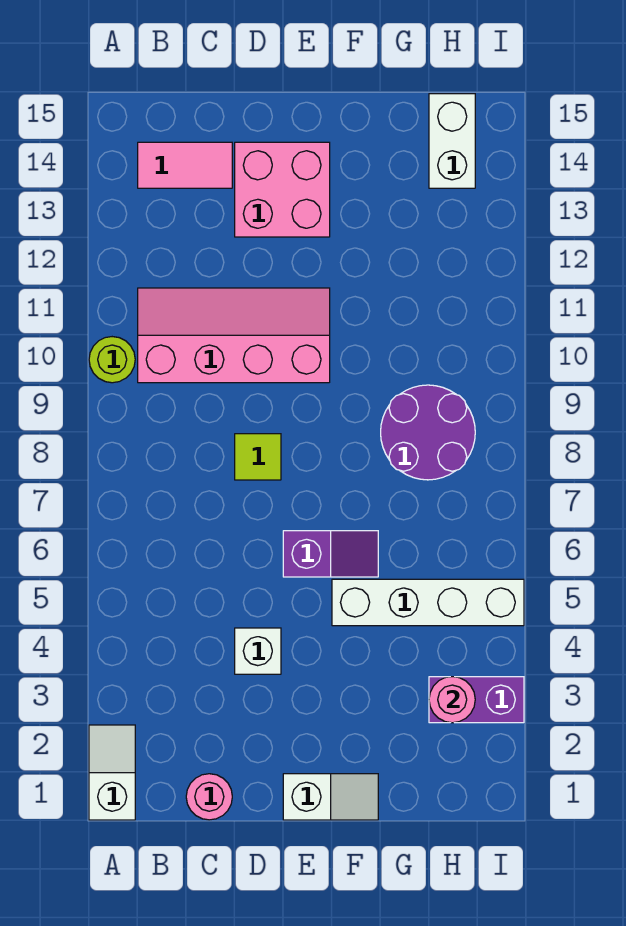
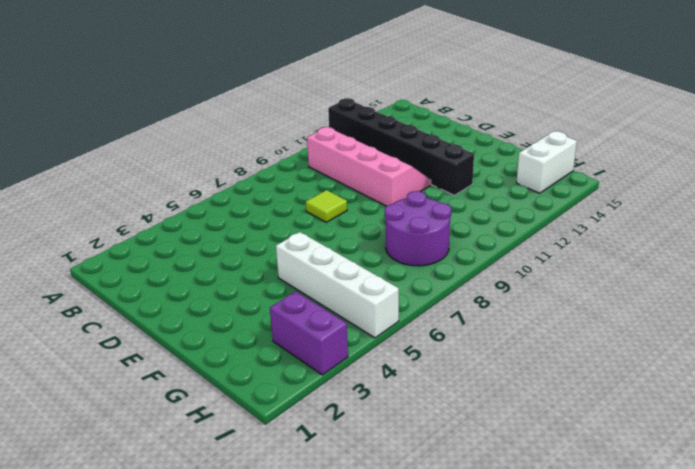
black brick A12:F12 level 1 -> none
none -> white slope A1:A2 level 1 top 1
none -> lime round brick A10 level 1
none -> pink tile B14:C14 level 1

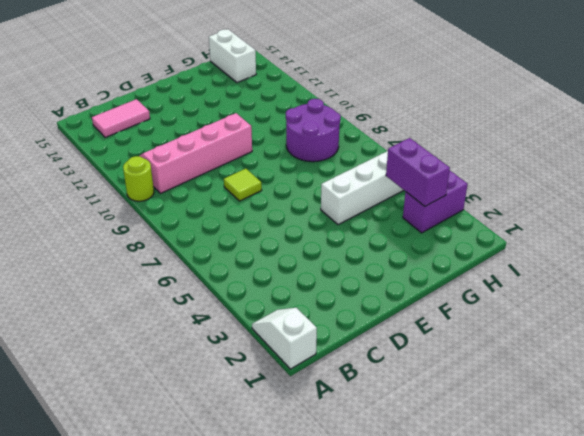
purple brick H3:H4 level 2 -> pink round brick H3 level 2
none -> pink round brick C1 level 1
none -> white brick D4 level 1
none -> pink brick D13:E14 level 1

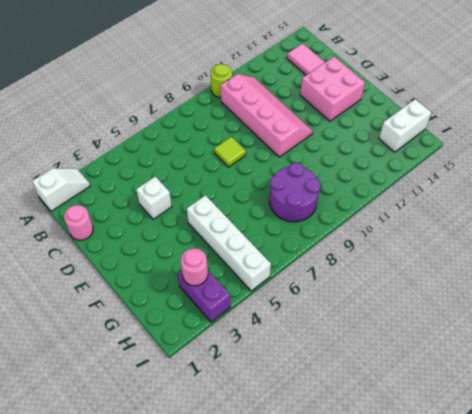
none -> white slope E1:F1 level 1 top E
none -> purple slope E6:F6 level 1 top E

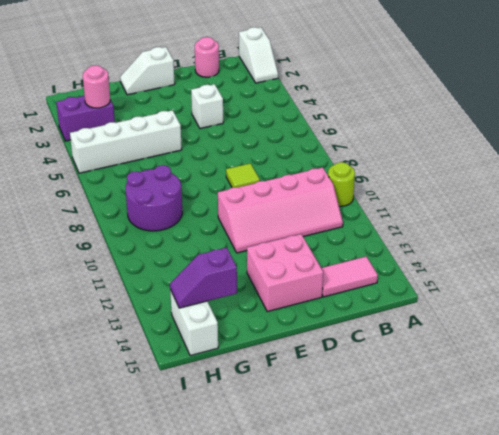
purple slope G14:H14 level 2 top G -> purple slope E6:F6 level 1 top E

